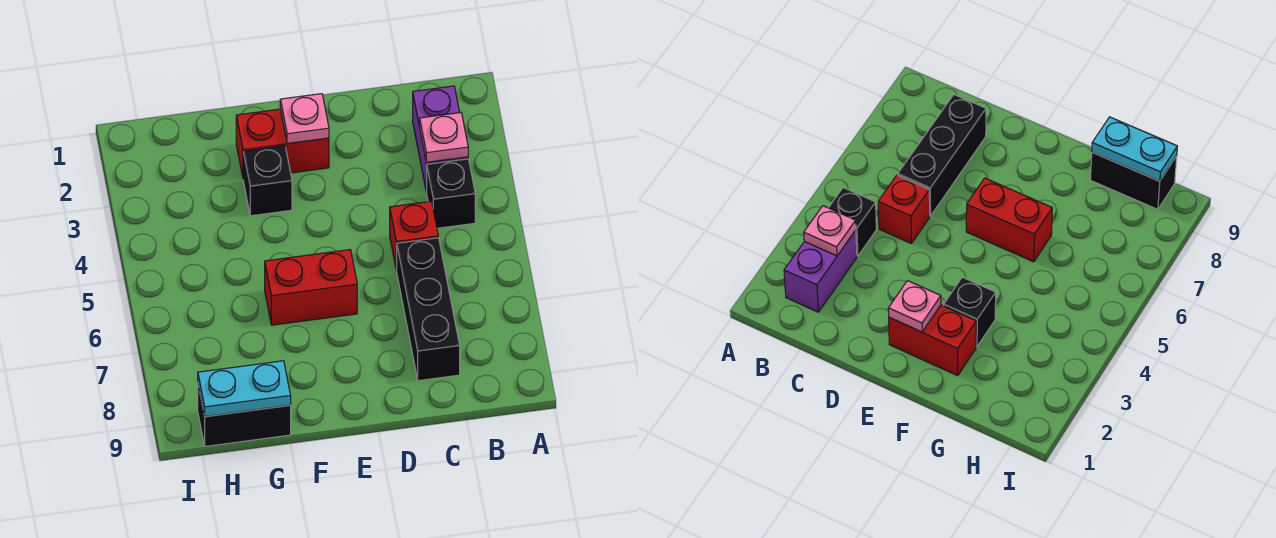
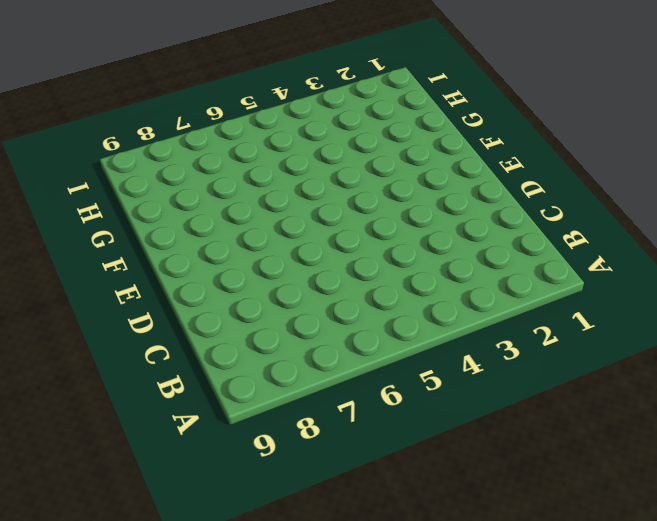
none -> purple brick B2:B3 level 1
none -> black brick B4 level 1

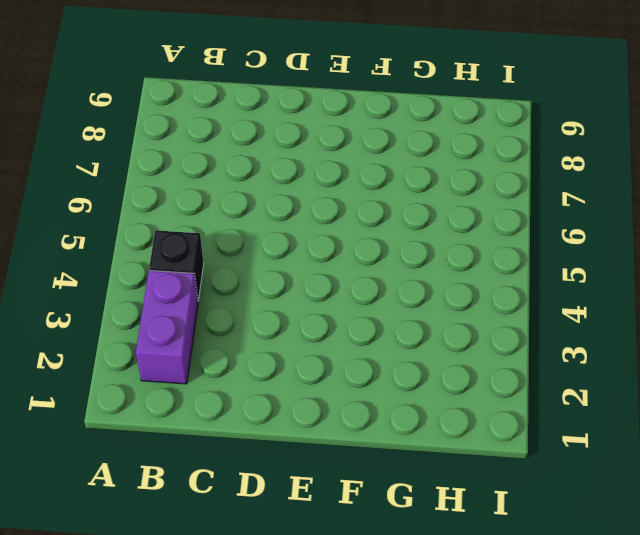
none -> red brick C5 level 1
none -> black brick C6:C8 level 1

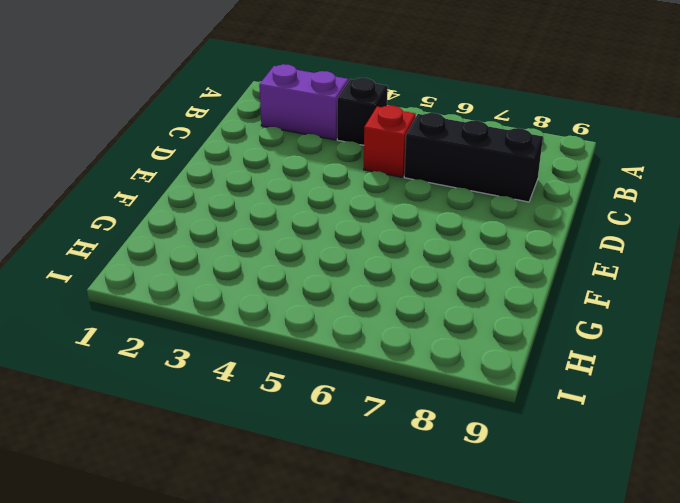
none -> red brick E2:F2 level 1
none -> red brick E6:F6 level 1

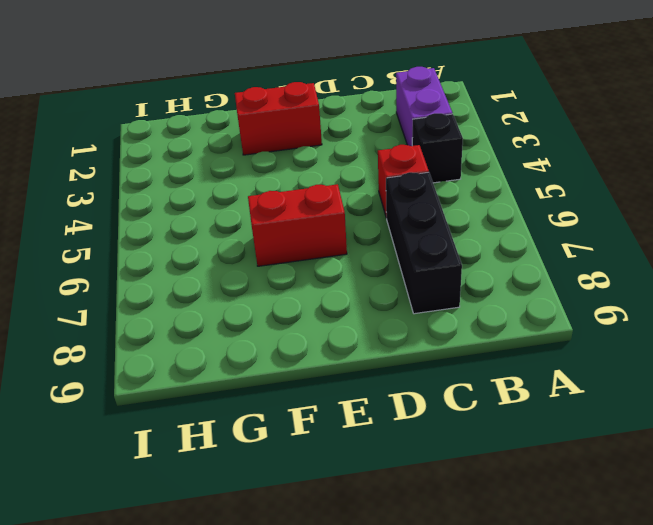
none -> black brick F3 level 1
none -> black brick G9:H9 level 1

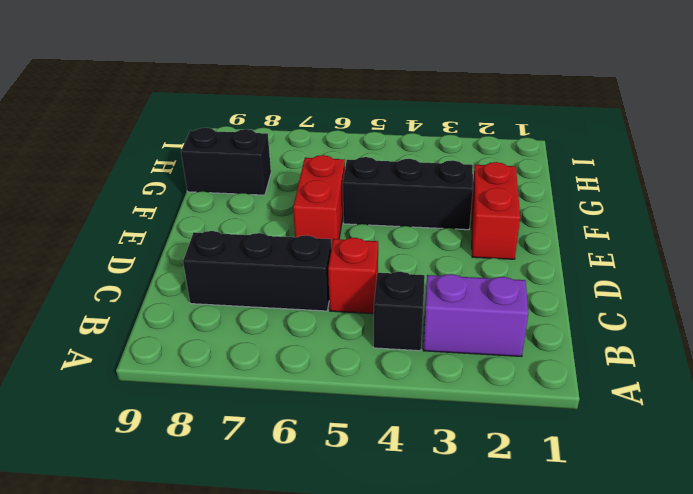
black brick F3:F5 level 1 -> black brick F3 level 1
black brick G8:G9 level 1 -> black brick G9:H9 level 1
none -> pink plate B3 level 2
none -> pink plate E2 level 2

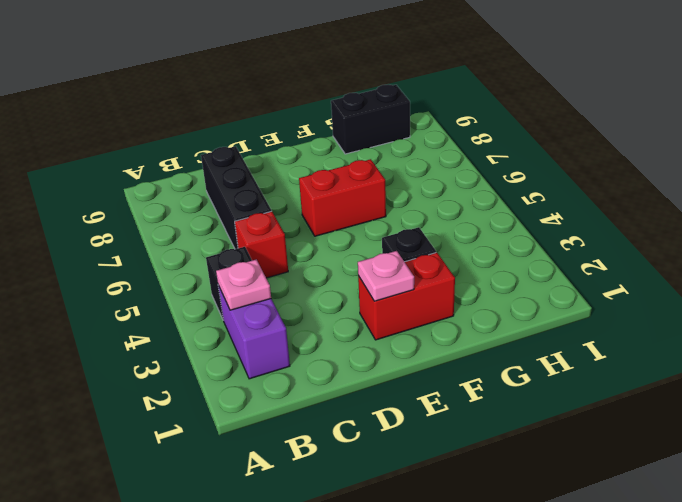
none -> cyan plate G9:H9 level 2

